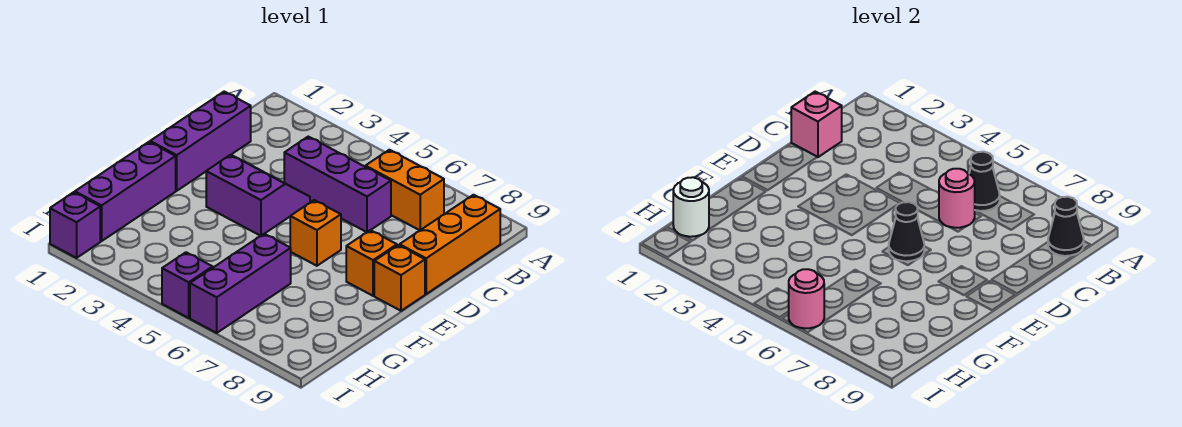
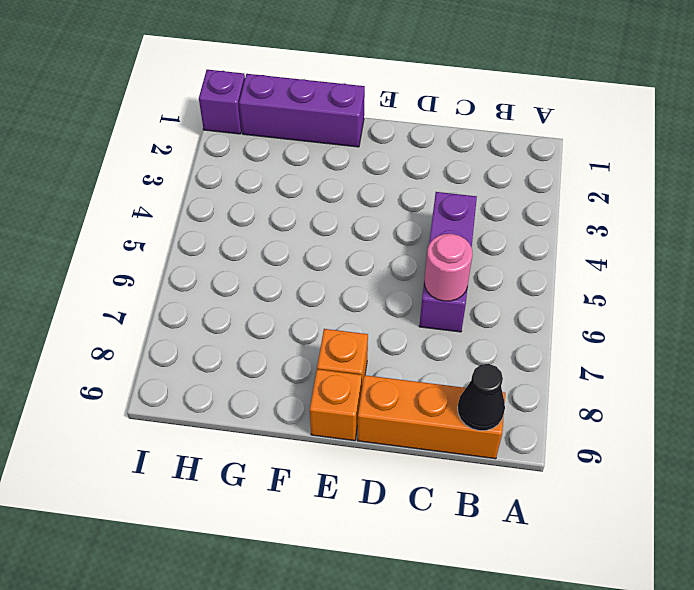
none -> orange brick B6:B7 level 1
none -> purple brick C1:E1 level 1
none -> purple slope D3:E4 level 1 top E

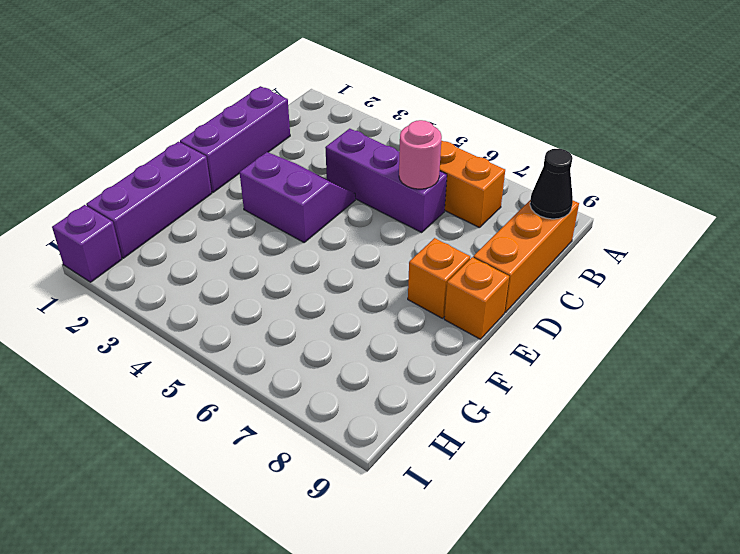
none -> orange brick E6 level 1
none -> purple brick G6:I6 level 1
none -> purple brick I5 level 1

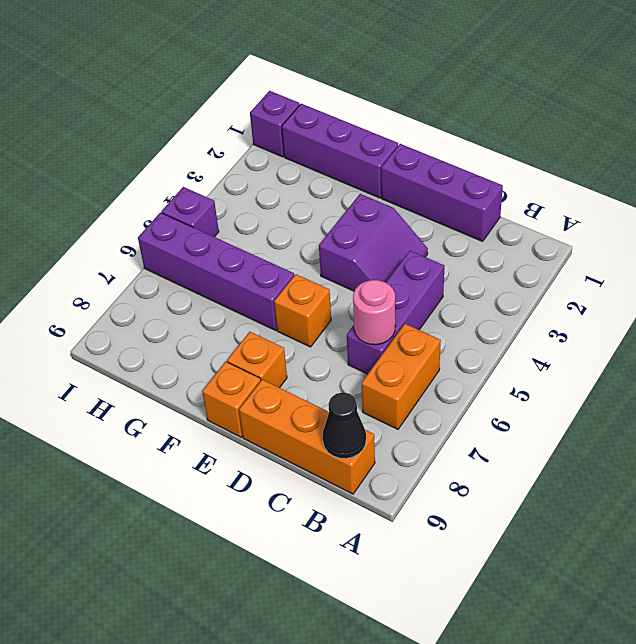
purple brick F6:I6 level 1 -> purple brick G6:I6 level 1
none -> black cone B6 level 2
none -> pink brick C1 level 2
none -> black cone E6 level 2

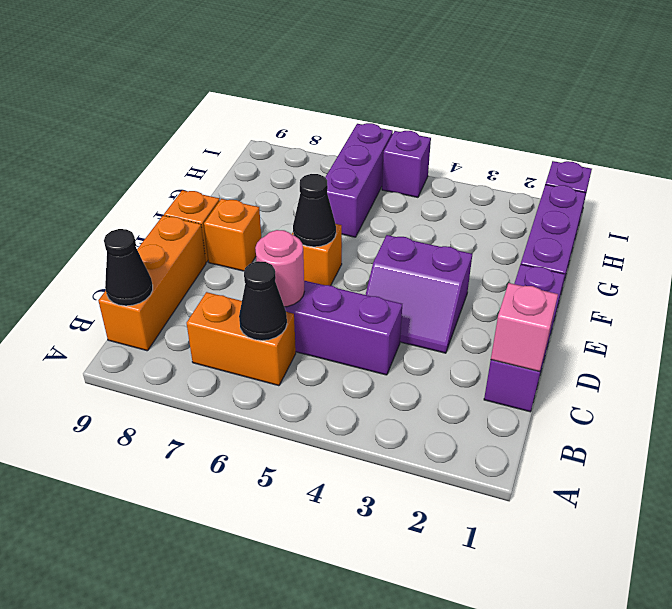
none -> white round brick H1 level 2
none -> pink round brick I6 level 2

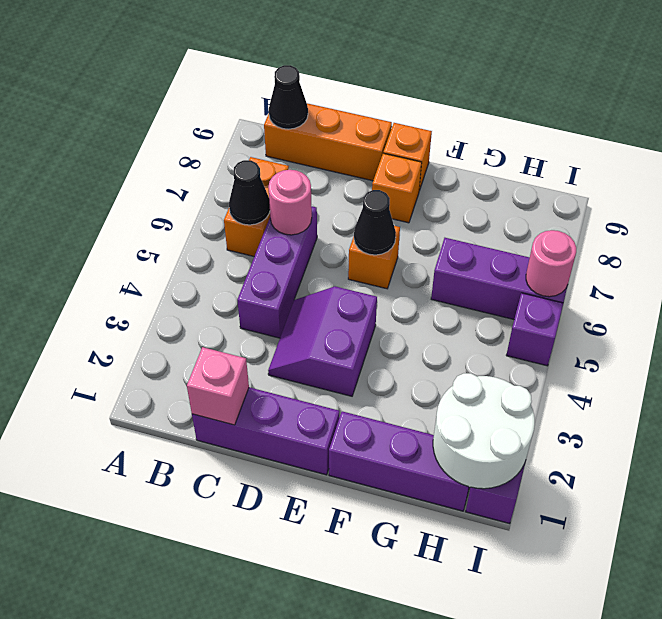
white round brick H1:I2 level 2 -> white round brick H1 level 2

